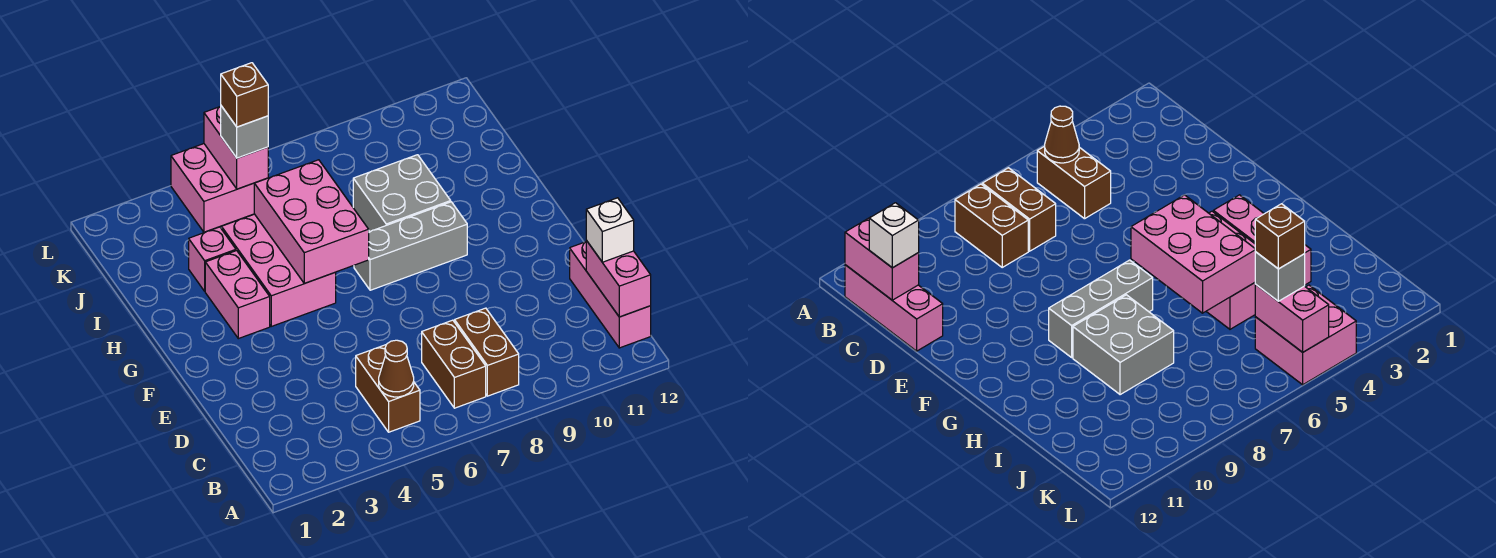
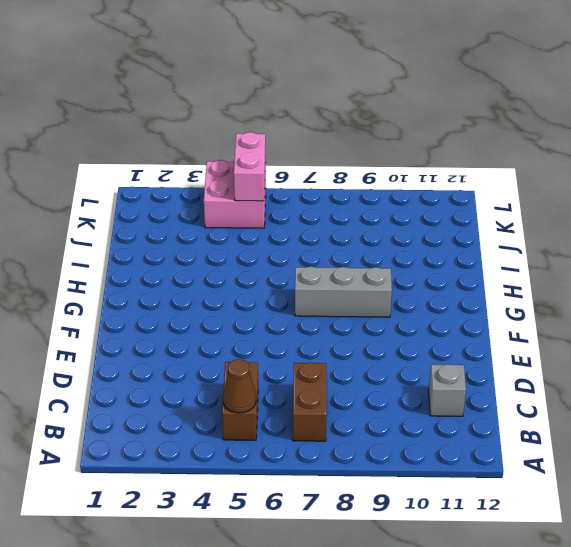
grey brick C11 level 1 -> grey brick K5 level 3
none -> brown brick B8:C8 level 1
none -> pink brick B12:D12 level 1
none -> pink brick G3:H3 level 1

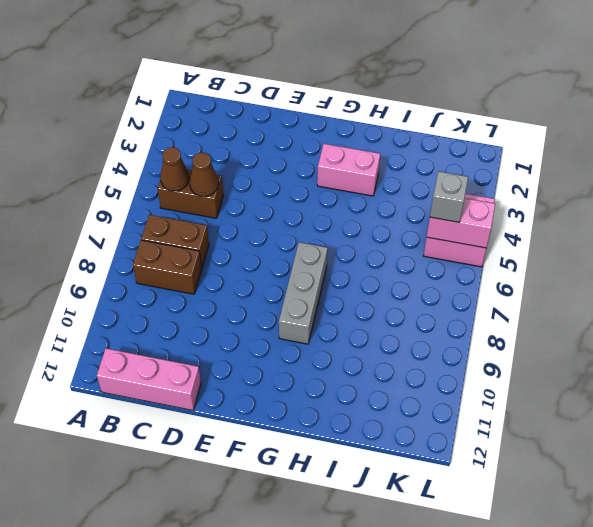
brown cone C5 level 2 -> none
none -> pink brick G4:I5 level 1
none -> grey brick H8:I9 level 1
none -> pink brick I3 level 1

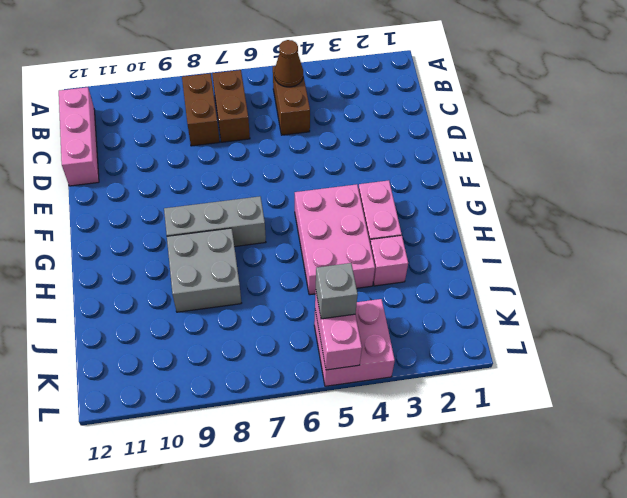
none -> pink brick B12:C12 level 2
none -> pink brick G5:I6 level 2
none -> white brick C12 level 3

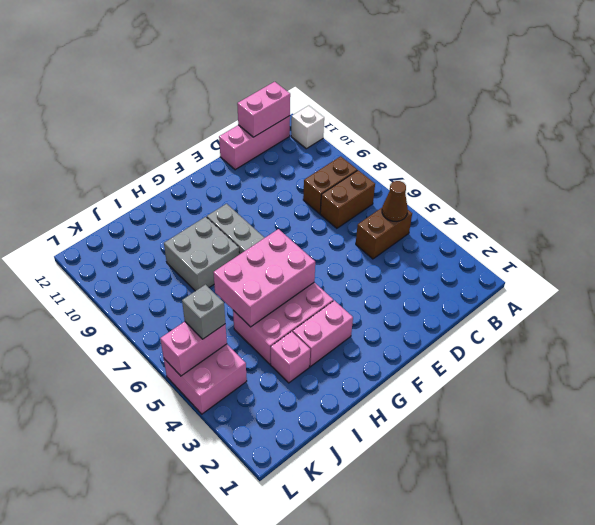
white brick A11 level 1 -> white brick C12 level 3
none -> brown brick K5 level 4

